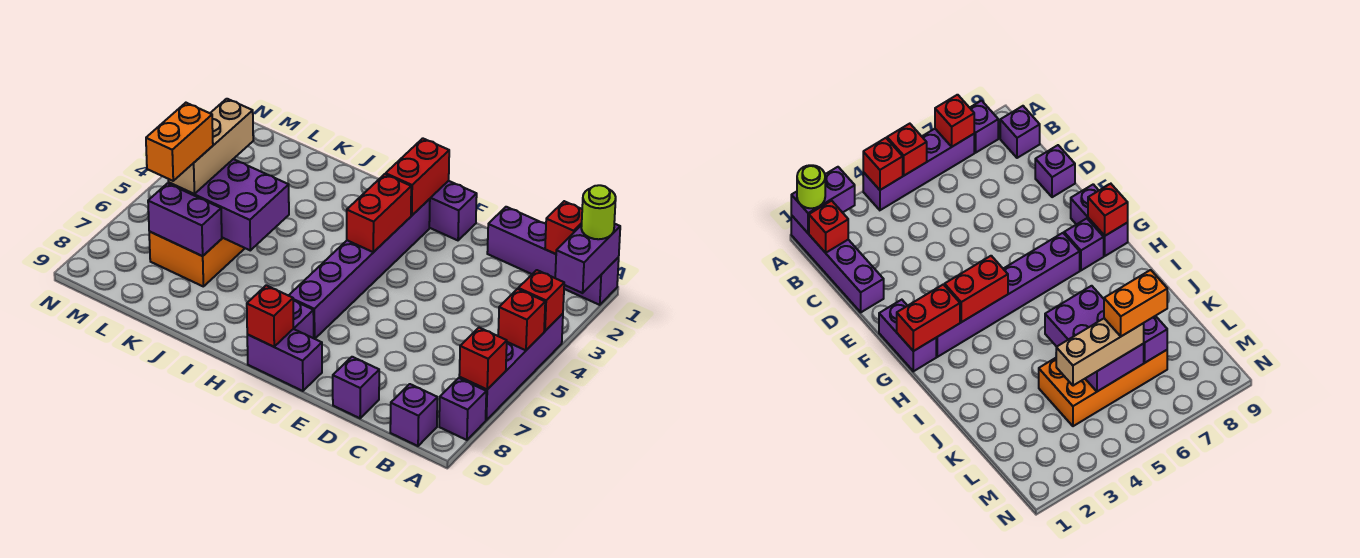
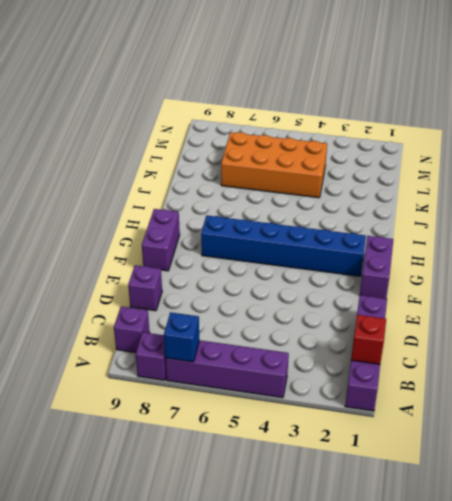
blue brick A7 level 2 -> red brick A7 level 2
blue brick G2:G7 level 1 -> purple brick G2:G7 level 1
none -> purple brick G8 level 1
none -> purple brick A1:A2 level 2
none -> red brick A4 level 2

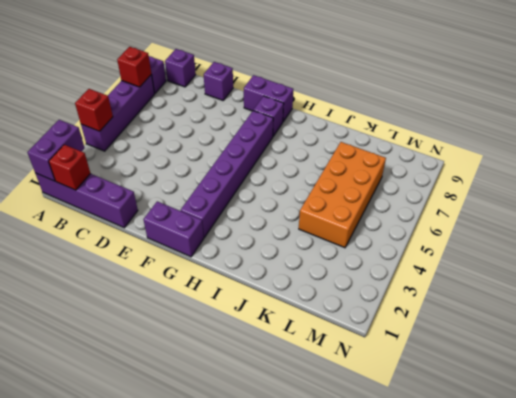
none -> red brick A5 level 2
none -> red brick G1:G2 level 2
none -> red brick G3:G4 level 2

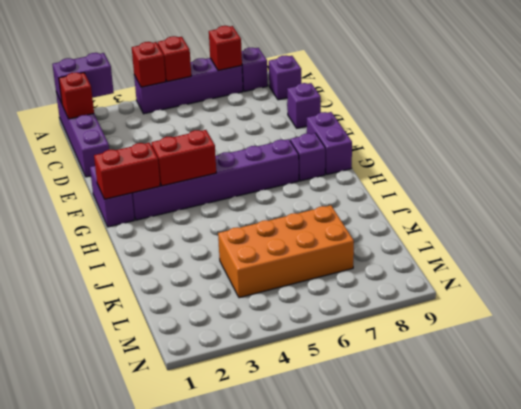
none -> red brick G9 level 2
none -> purple brick J5:L6 level 2
none -> purple brick K7:L7 level 2

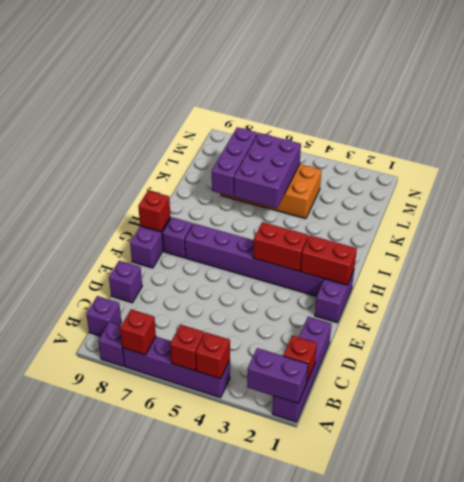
purple brick J7:L7 level 2 -> purple brick K7:L7 level 2
none -> lime round brick A1 level 3
none -> tan brick L4:L6 level 3
none -> orange brick L6:L7 level 4

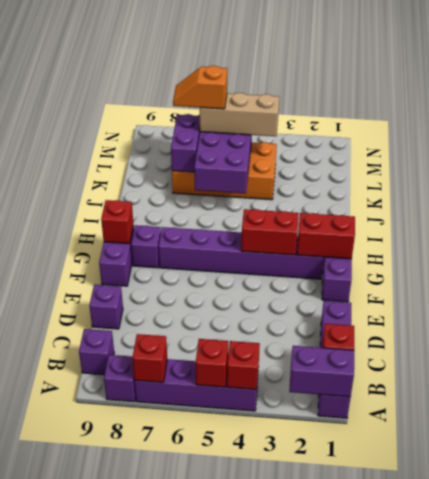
orange slope L6:L7 level 4 top 6 -> orange brick L6:L7 level 4
none -> lime round brick A1 level 3

